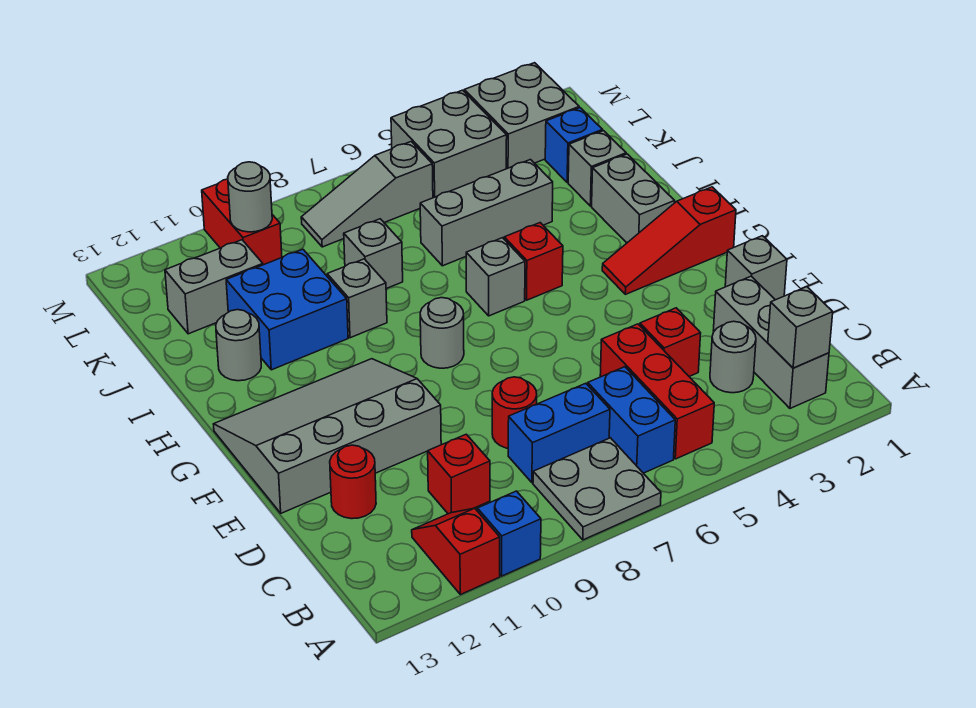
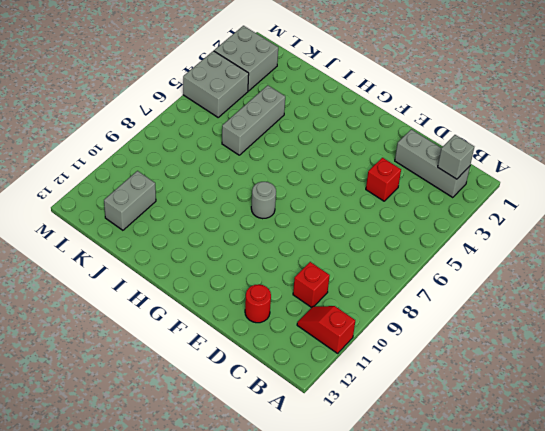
none -> grey plate A7:B8 level 1
none -> blue brick A10 level 1
none -> red brick B5:D5 level 1
none -> blue brick B6:C6 level 1

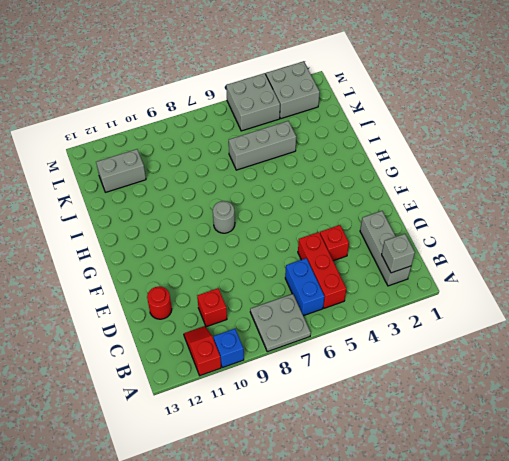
none -> grey round brick C3 level 1
none -> blue brick C7:C8 level 1
none -> red round brick D8 level 1
none -> grey brick E1 level 1

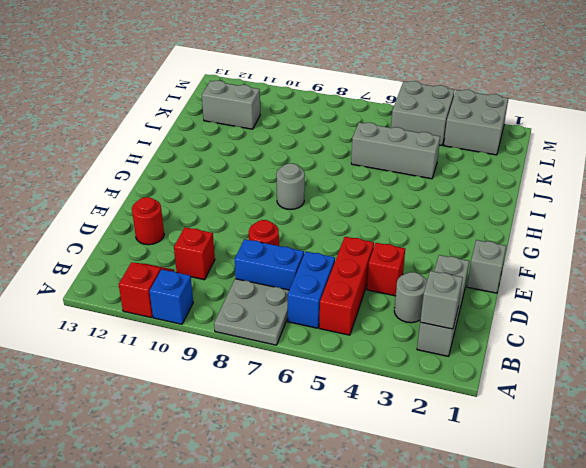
none -> grey slope E10:G13 level 1 top E
none -> red slope G1:G3 level 1 top 1
none -> grey brick H2:I2 level 1
none -> red brick H5 level 1

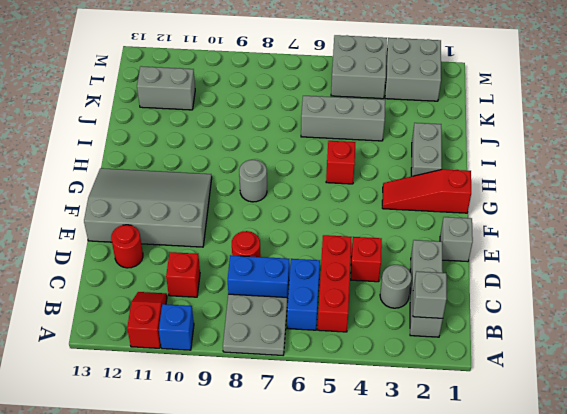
none -> grey brick H6 level 1
none -> grey brick I9 level 1
none -> blue brick I10:J11 level 1
none -> grey round brick I12 level 1

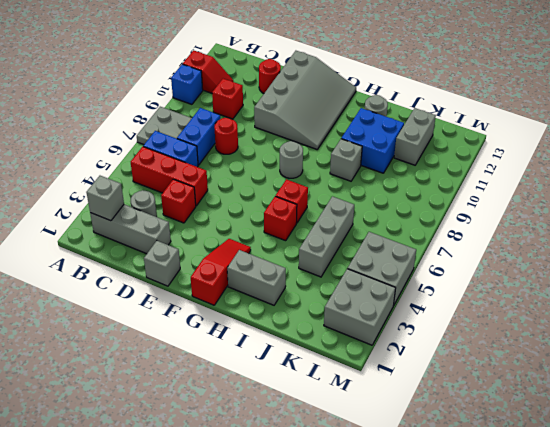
red brick H6 level 1 -> grey brick H6 level 1
none -> grey brick J2 level 1
none -> grey brick J8 level 1
none -> blue brick K2 level 1
none -> grey slope L6:L8 level 1 top 6

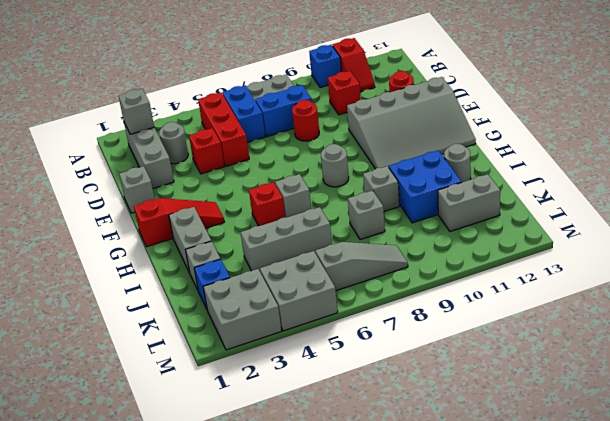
none -> red brick L10:M10 level 1
none -> grey round brick L10 level 2

